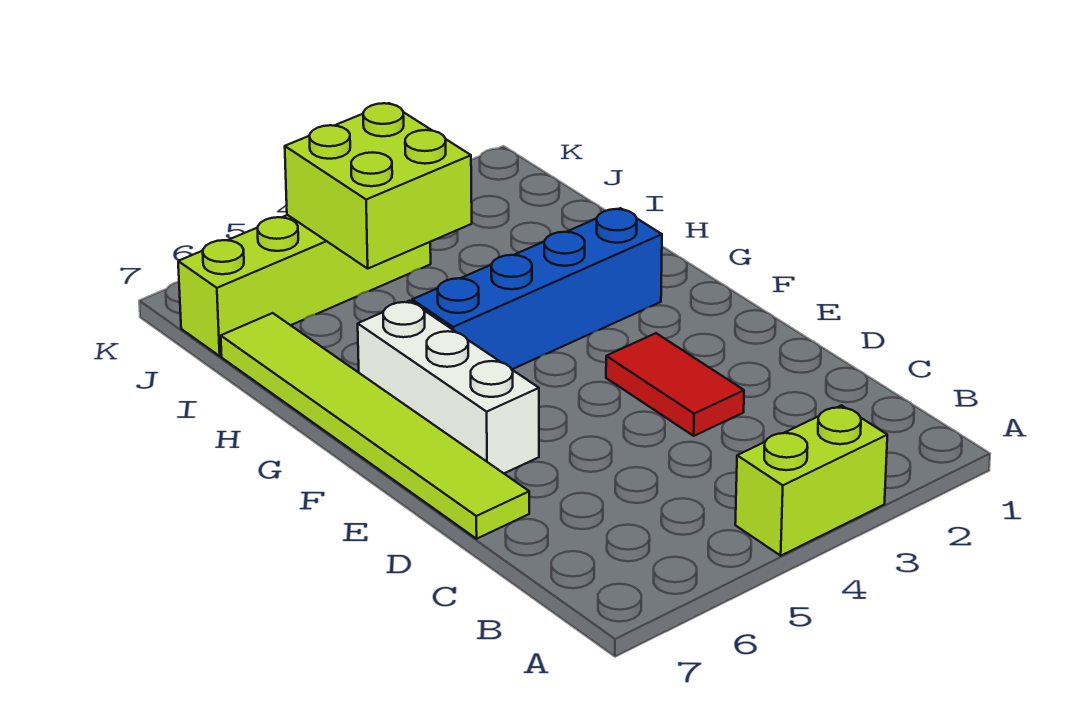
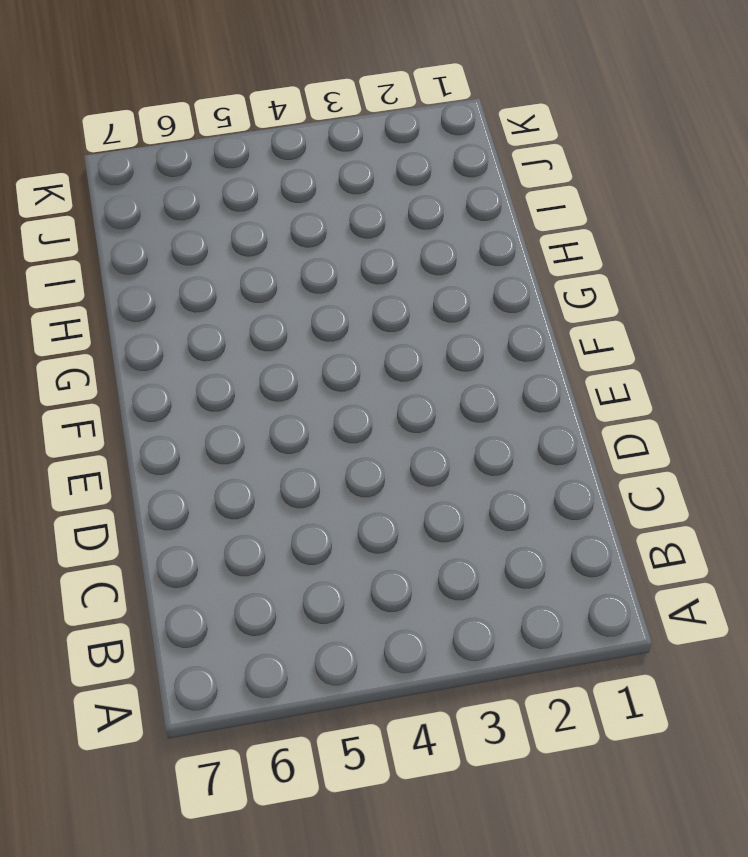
none -> lime brick A3:A4 level 1
none -> red tile D3:E3 level 1

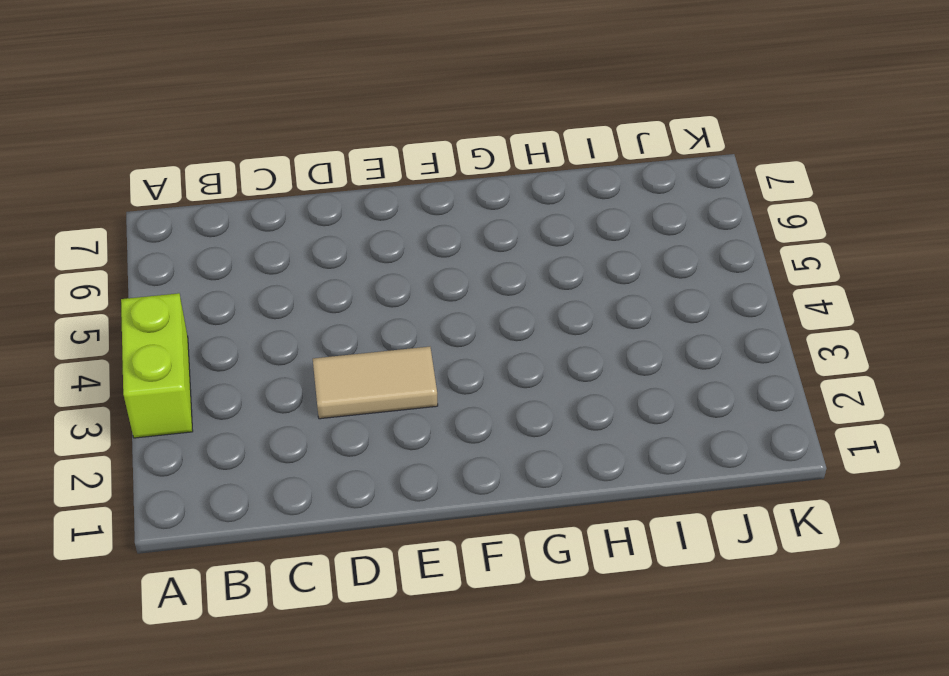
tan tile D3:E3 level 1 -> red tile D3:E3 level 1
none -> lime tile D7:I7 level 1
none -> white brick E6:G6 level 1

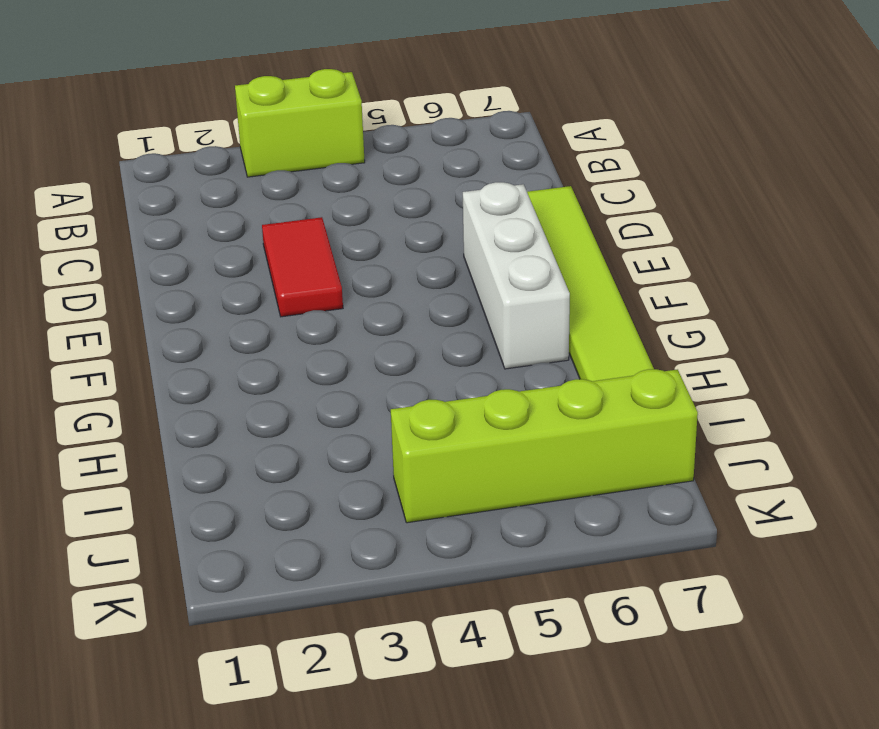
none -> blue brick G2:G5 level 1
none -> lime brick I4:J5 level 2

